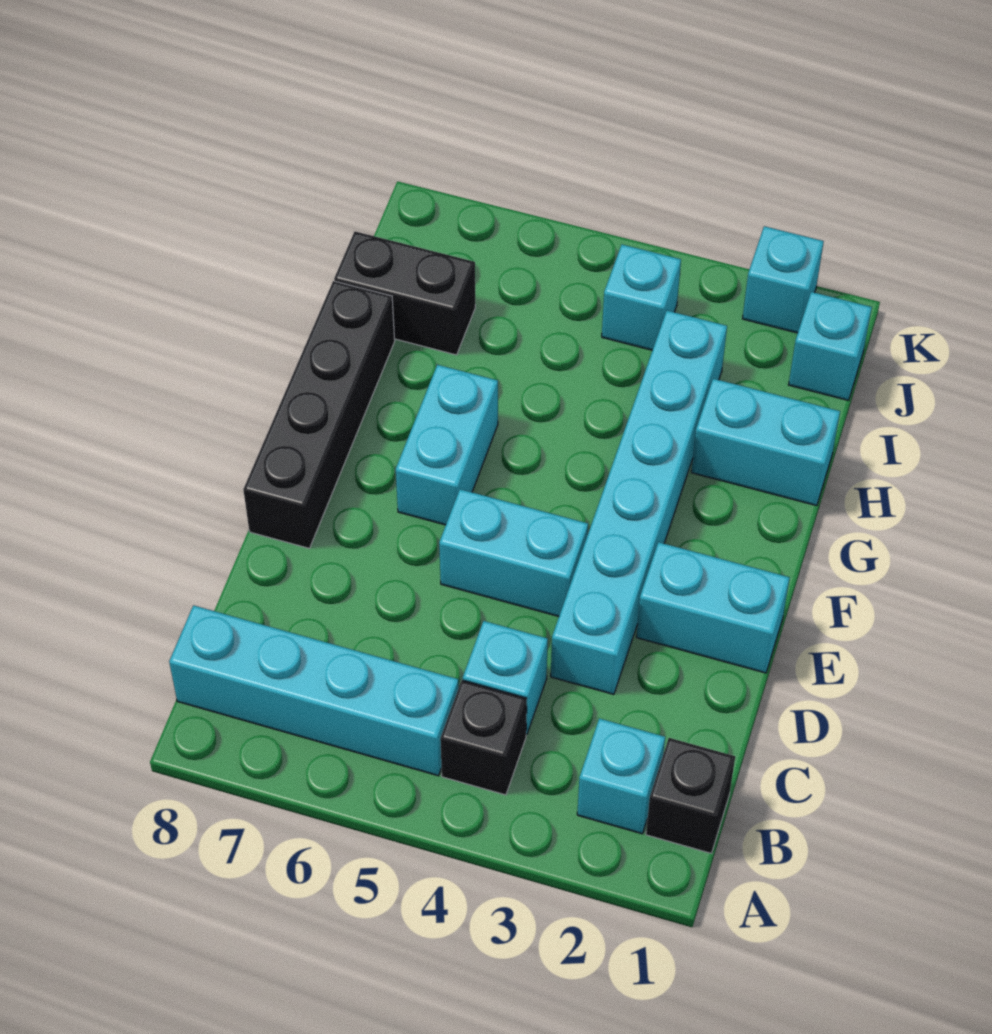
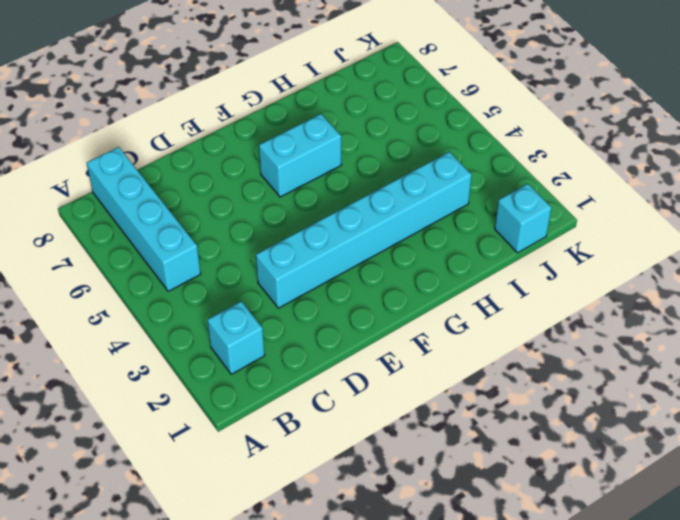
none -> black brick B1 level 1
none -> black brick B4 level 1
none -> cyan brick C4 level 1

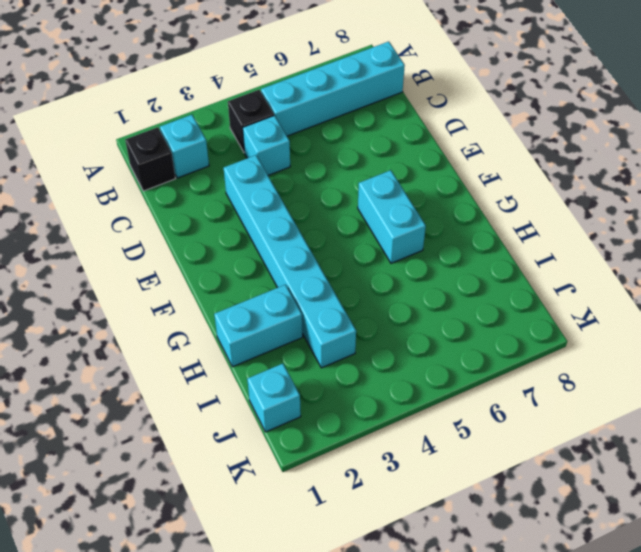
none -> cyan brick E1:E2 level 1
none -> cyan brick E4:E5 level 1
none -> black brick E8:H8 level 1

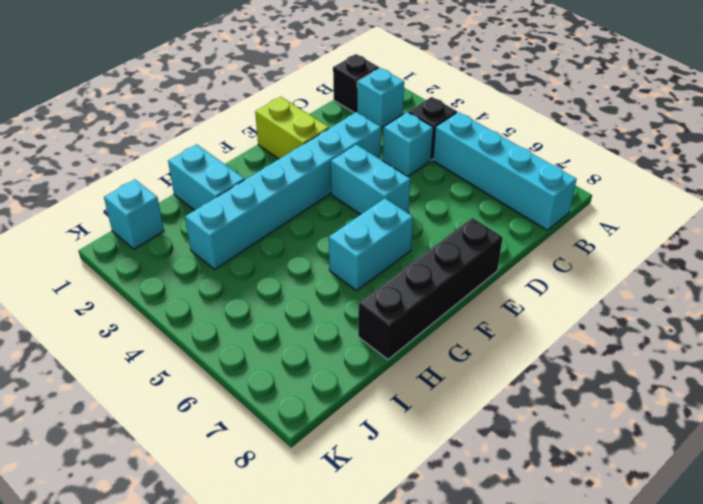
lime brick E1:E2 level 1 -> cyan brick E1:E2 level 1
none -> black brick I7:I8 level 1
none -> cyan brick J4 level 1
none -> cyan brick K2 level 1

